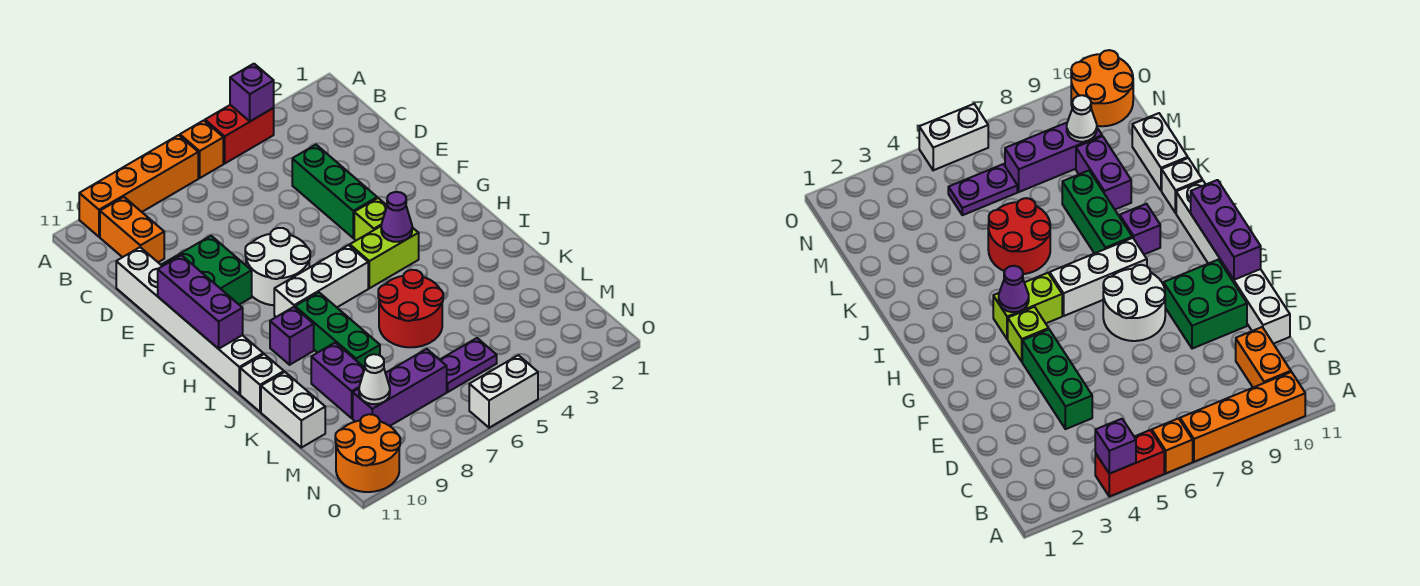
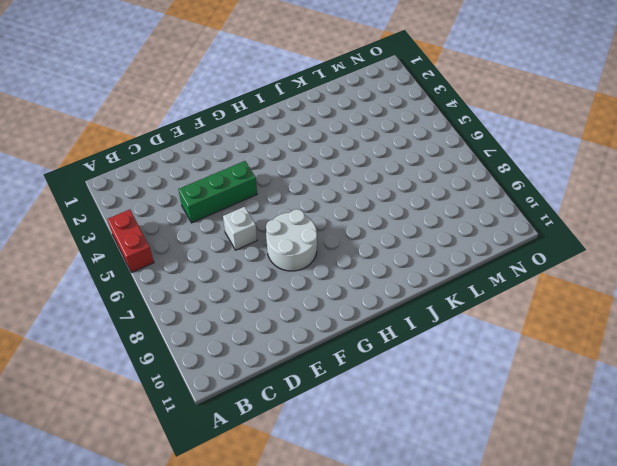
white brick E6 level 1 -> white brick J11 level 1
none -> orange brick A6 level 1
none -> orange brick A7:A10 level 1
none -> orange brick B10:C10 level 1

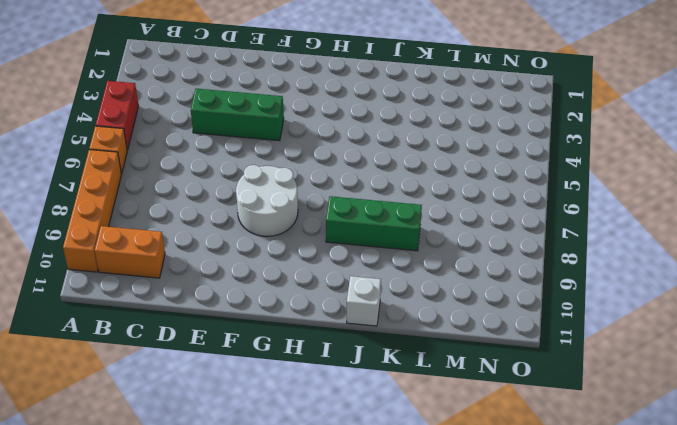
none -> white brick D11:I11 level 1
none -> green brick E9:F10 level 1
none -> lime brick G4 level 1

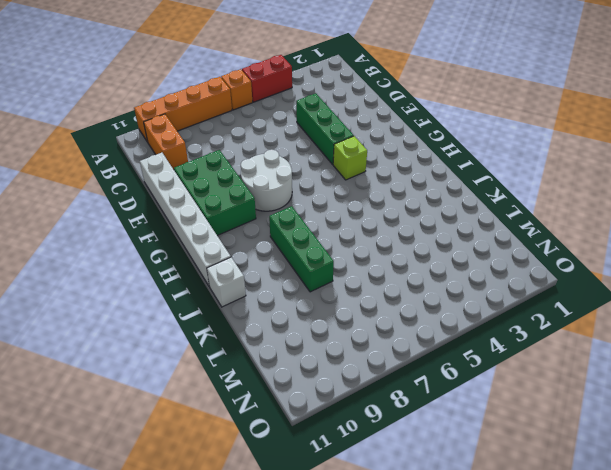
green brick E9:G10 level 1 -> green brick E9:F10 level 1
none -> lime brick H4:H5 level 1
none -> white brick H6:H8 level 1
none -> purple brick I9 level 1

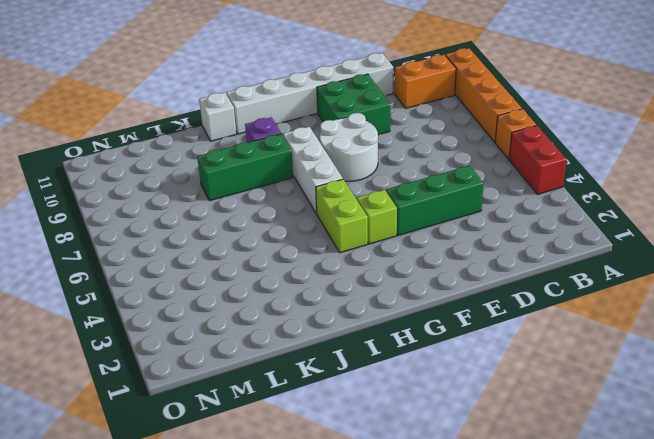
none -> red round brick J5:K6 level 1
none -> purple brick K9:L9 level 1
none -> white brick K11:L11 level 1

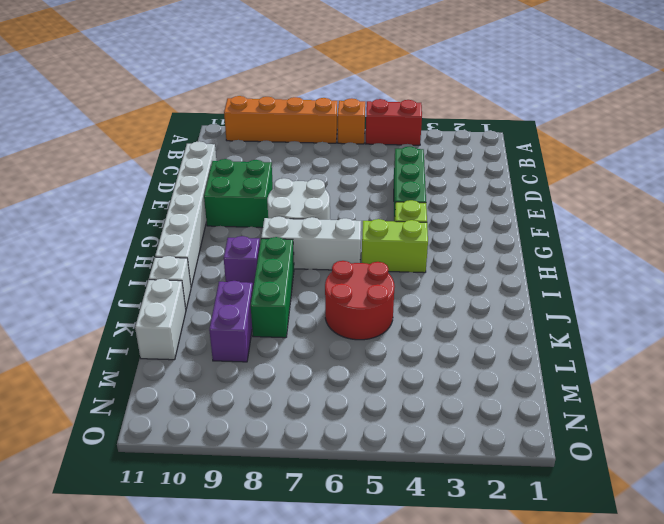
none -> orange brick B10:C10 level 1
none -> purple plate M5:M6 level 1
none -> purple brick M7:M9 level 1

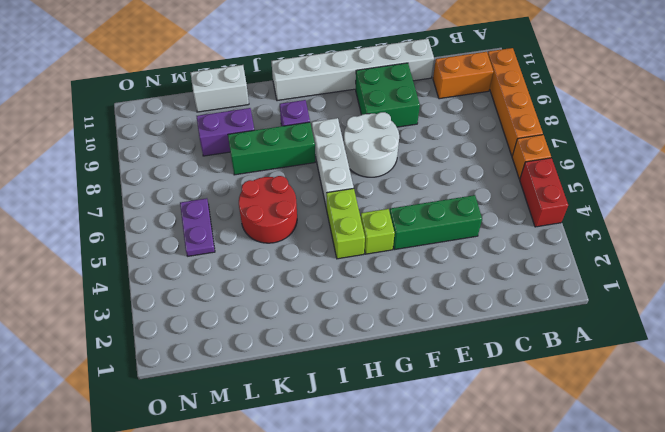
none -> white brick J11 level 1
none -> purple brick M7:M9 level 1
none -> orange round brick N10:O11 level 1

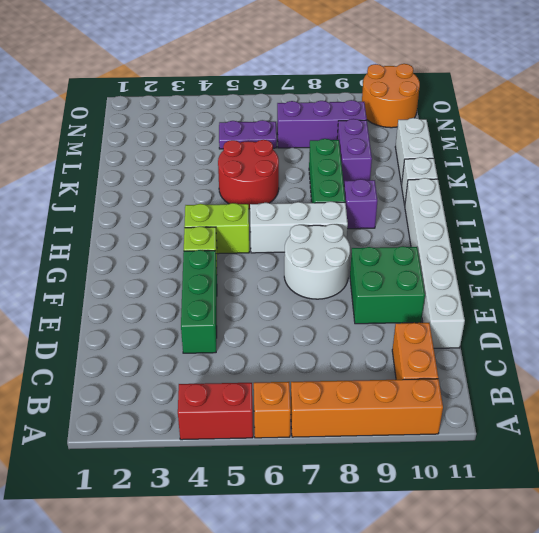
none -> white brick O5:O6 level 1
none -> purple brick A4 level 2
none -> purple brick F11:H11 level 2

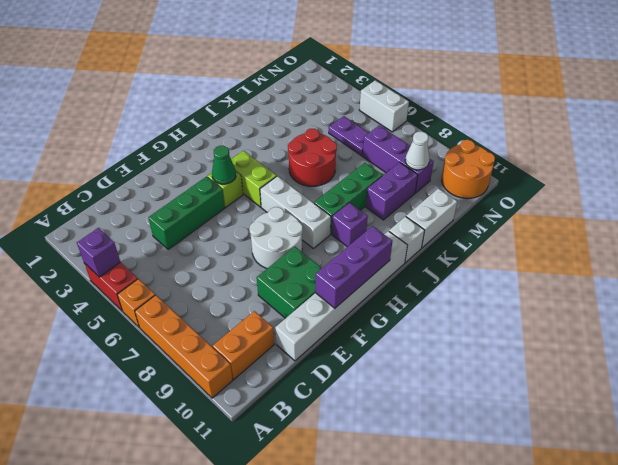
green cone G4 level 2 -> none
none -> purple cone H4 level 2

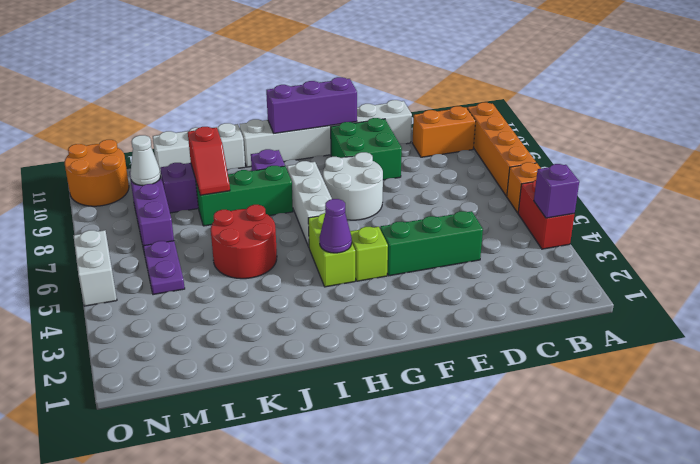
red slope K8:K9 level 2 top 9 -> none

